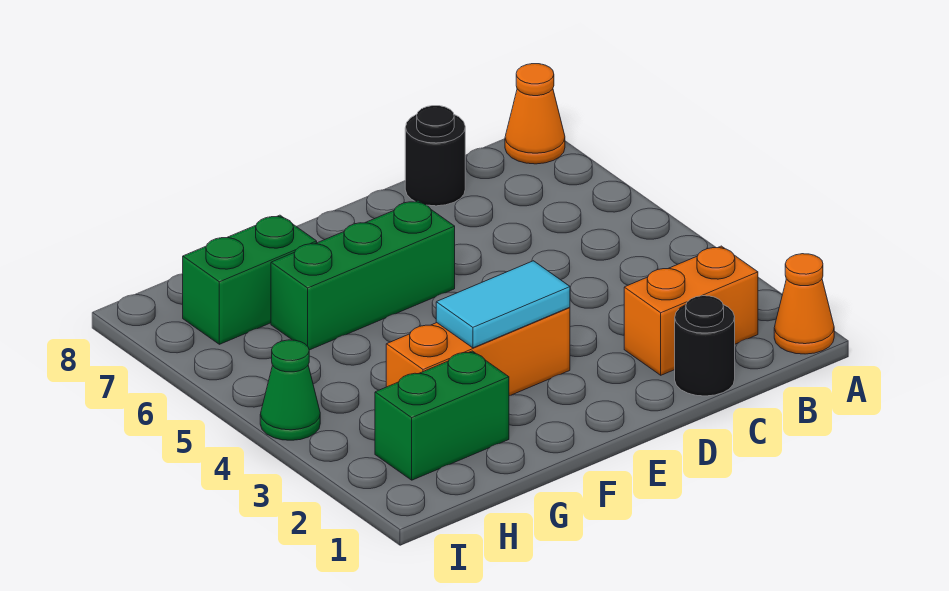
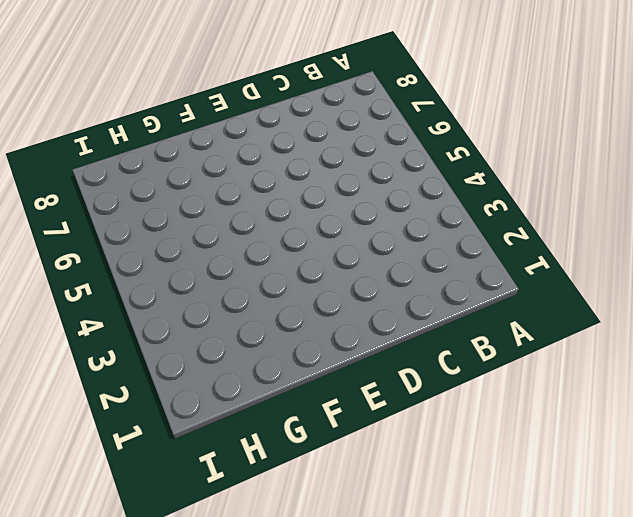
none -> orange cone A1 level 1
none -> orange cone A8 level 1

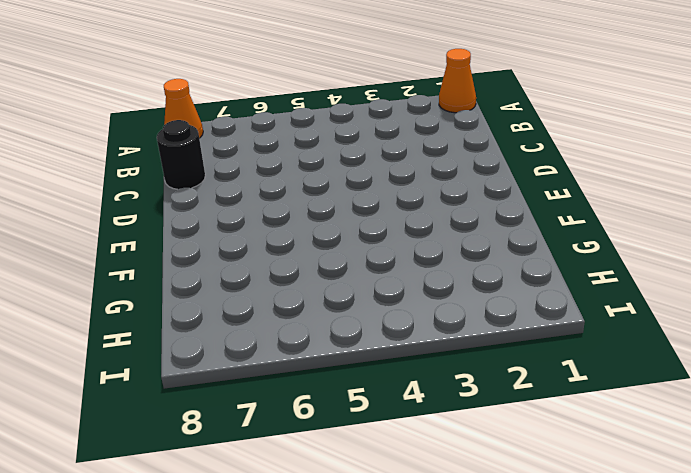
none -> orange brick B2:C2 level 1
none -> black round brick C1 level 1

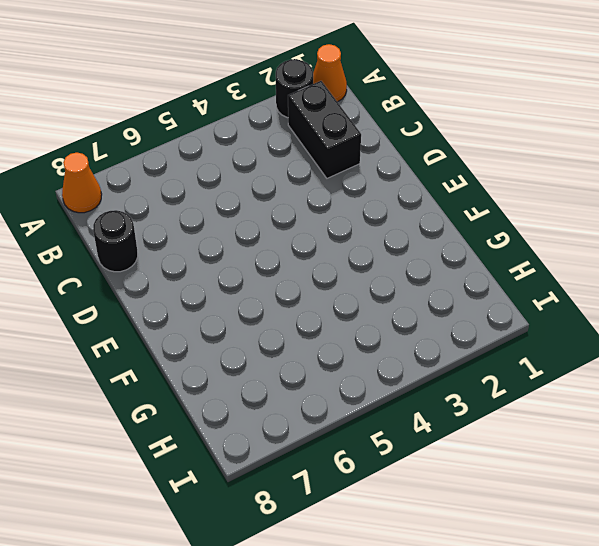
black round brick A2 level 1 -> black round brick C1 level 1
black brick B2:C2 level 1 -> orange brick B2:C2 level 1
none -> orange brick E3:G3 level 1
none -> green brick E6:G6 level 1

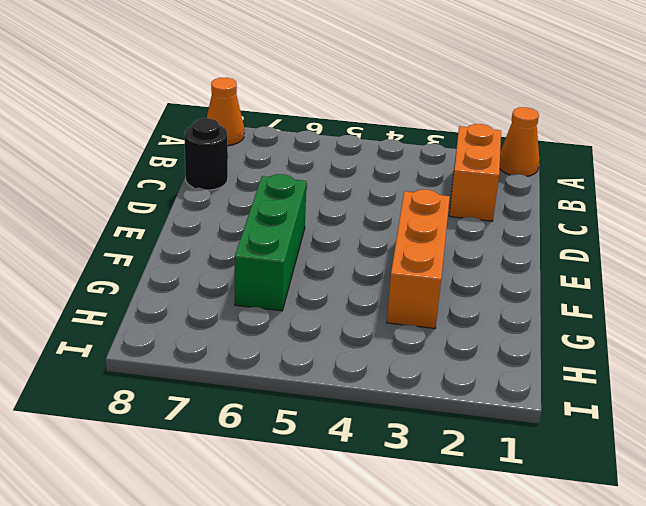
none -> black round brick C1 level 1
none -> green brick G2:H2 level 1

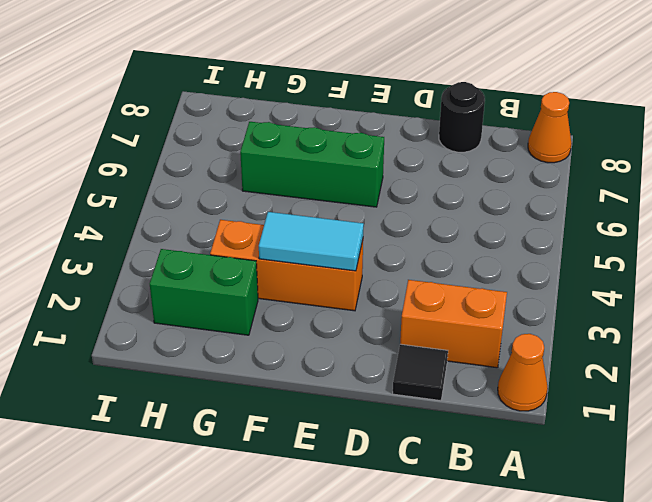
black tile C1 level 1 -> black round brick C1 level 1
none -> green brick G7:H7 level 1
none -> green cone I4 level 1

